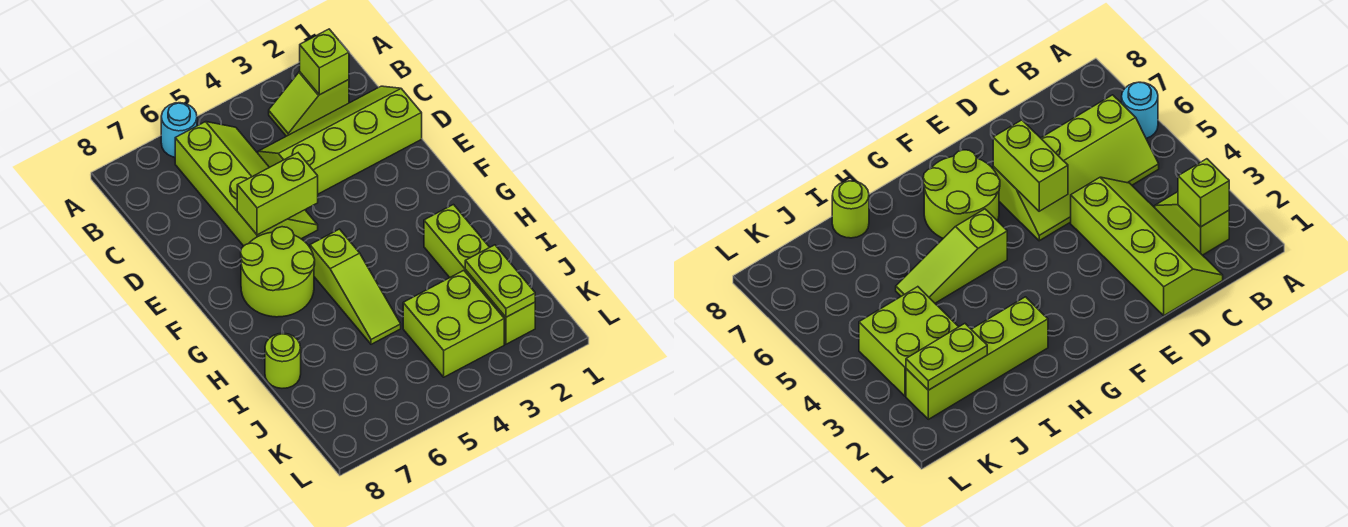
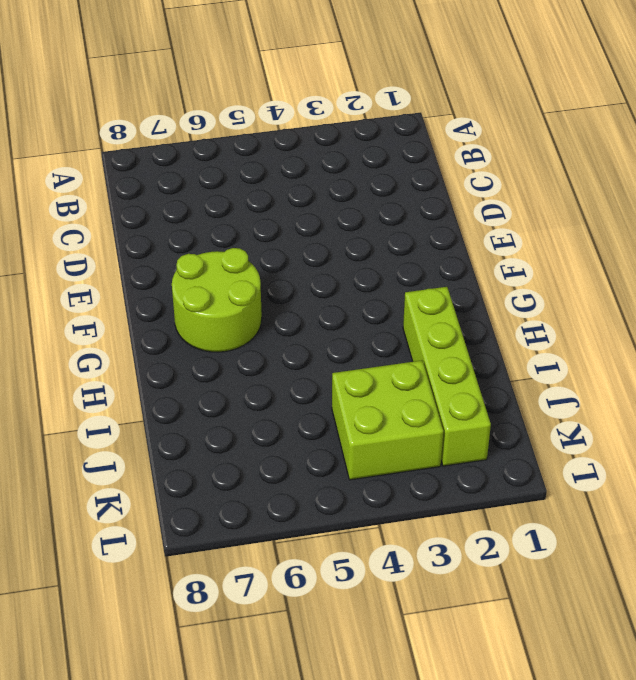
none -> cyan round brick A6 level 1
none -> lime slope B2:B3 level 1 top 2
none -> lime slope B5:E6 level 1 top 6

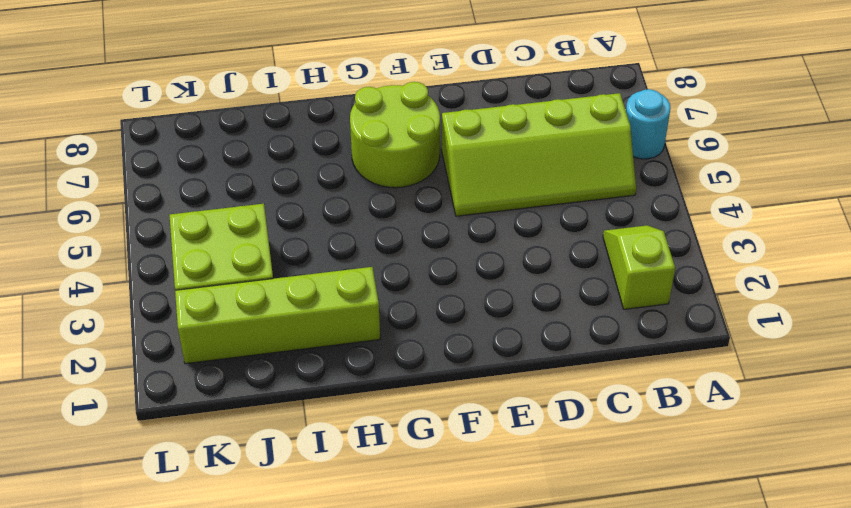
none -> lime slope C1:D4 level 1 top D
none -> lime slope G5:I5 level 1 top G
none -> lime round brick I8 level 1

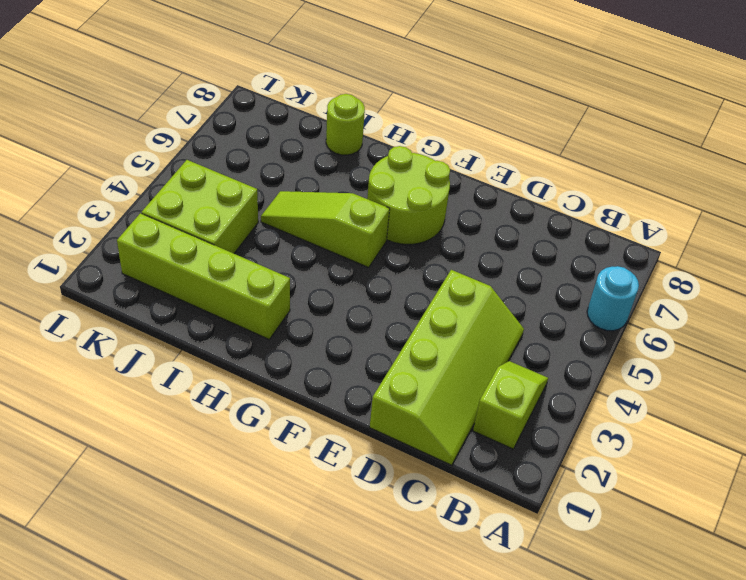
none -> lime slope B5:E6 level 1 top 6
none -> lime brick B2 level 2
none -> lime brick E5:E6 level 2

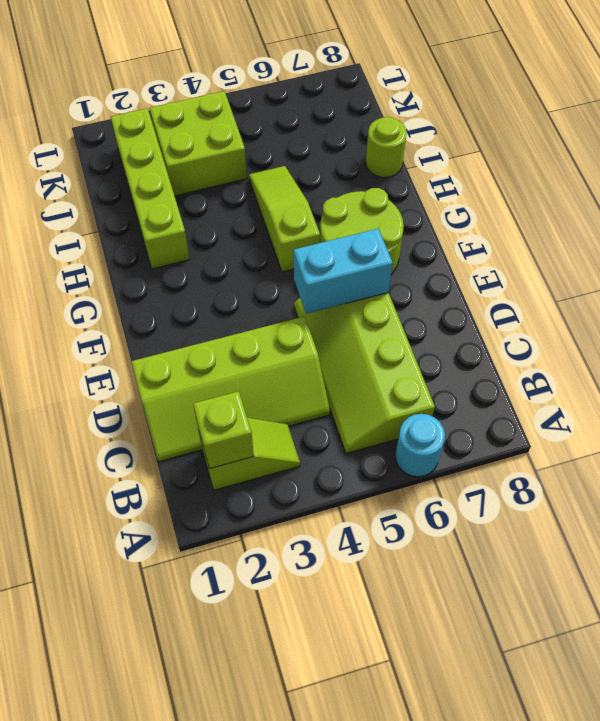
cyan brick E5:E6 level 2 -> lime brick E5:E6 level 2
none -> lime plate J2:K2 level 2

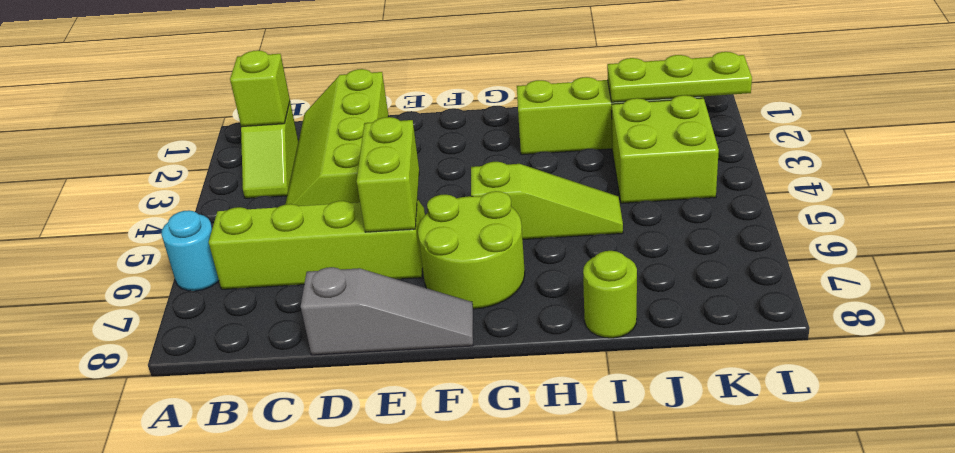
grey slope D8:F8 level 1 top D -> none
lime plate J2:L2 level 2 -> lime plate J2:K2 level 2

